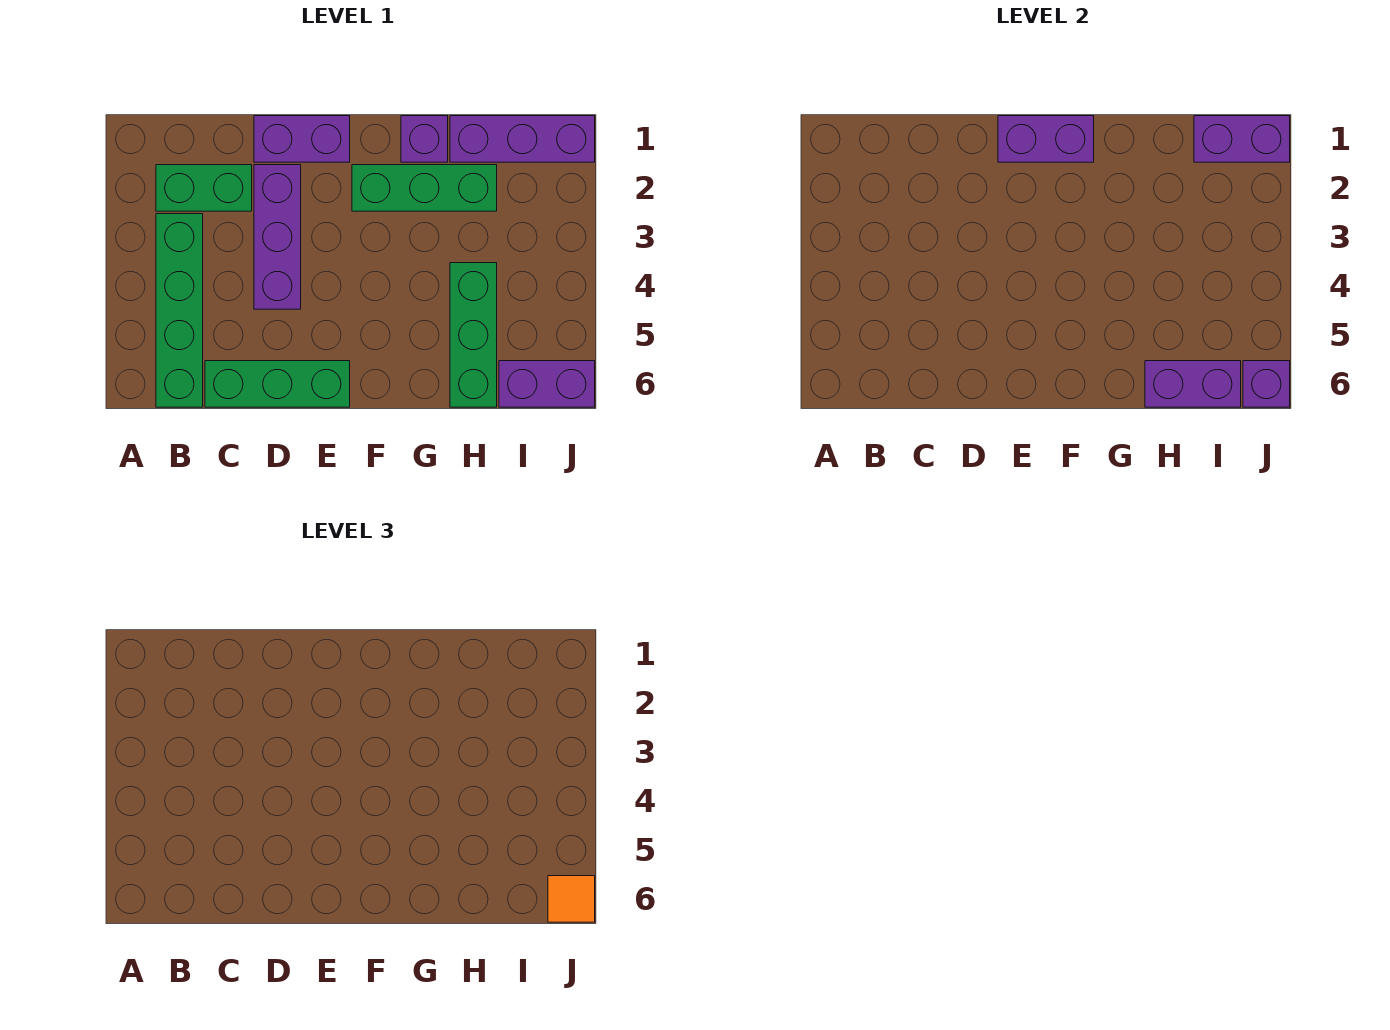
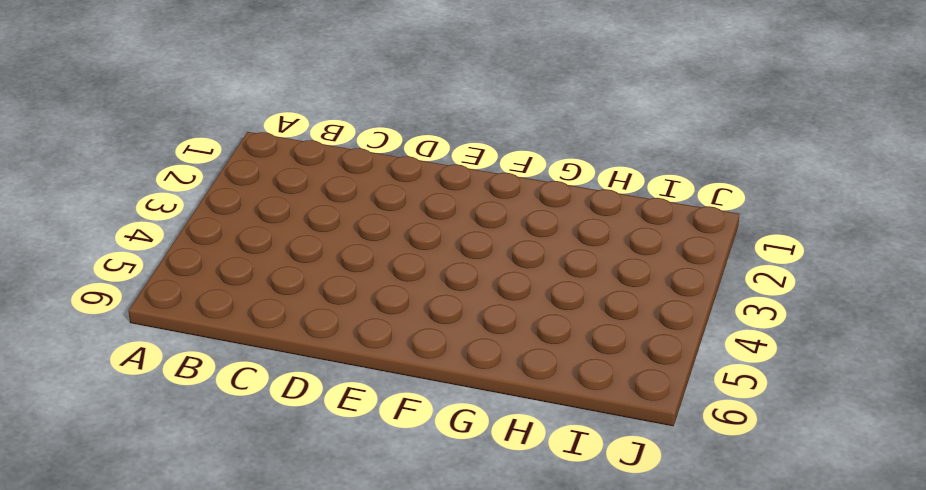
none -> green brick B2:C2 level 1
none -> green brick B3:B6 level 1
none -> green brick C6:E6 level 1

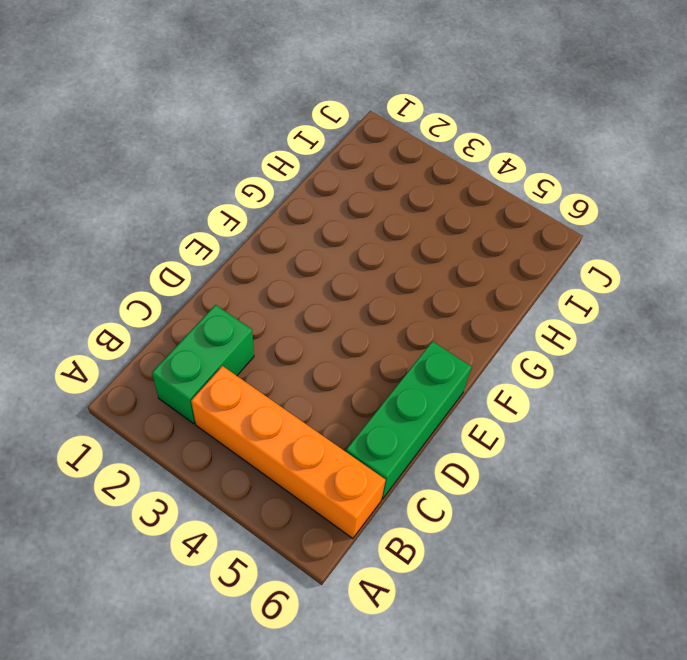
orange brick B3:B6 level 1 -> green brick B3:B6 level 1
none -> purple brick D1:E1 level 1
none -> purple brick D2:D4 level 1
none -> green brick F2:H2 level 1

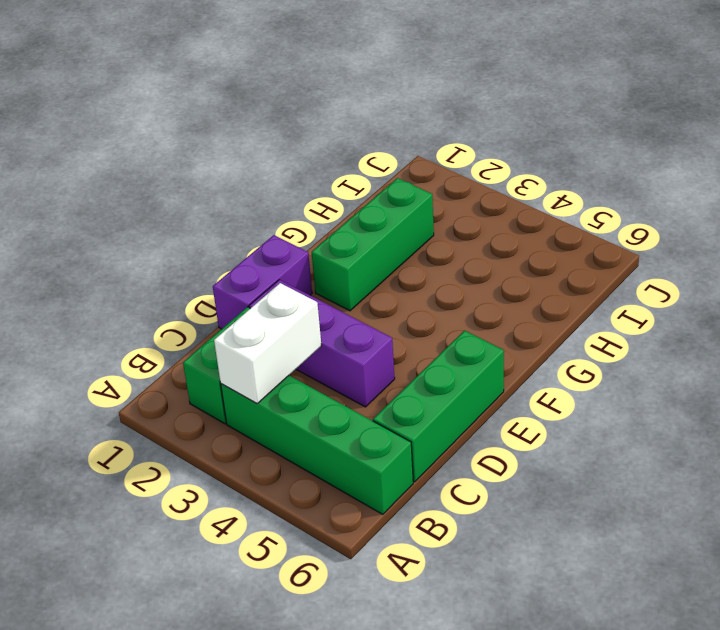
white brick B3:C3 level 2 -> none
none -> purple brick G1 level 1
none -> purple brick H1:J1 level 1
none -> green brick H4:H6 level 1

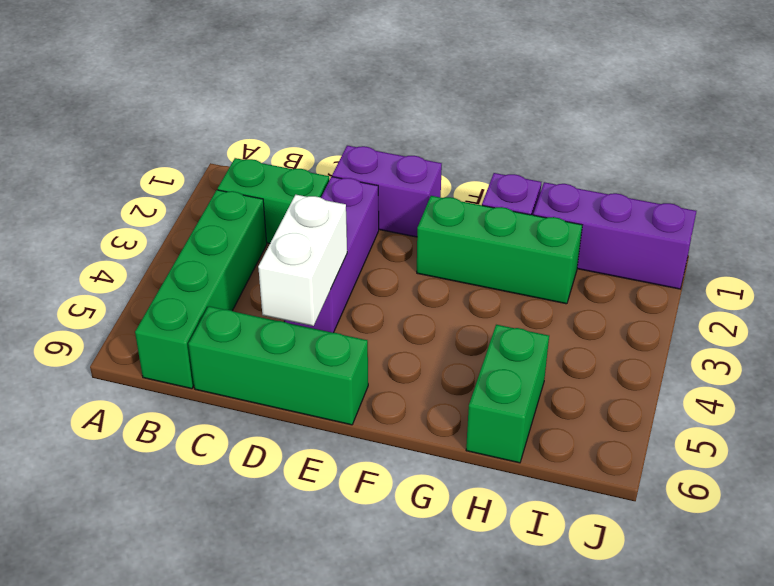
white brick D4:D5 level 2 -> none
green brick H5:H6 level 1 -> green brick H4:H6 level 1
none -> purple brick I6:J6 level 1
none -> purple brick E1:F1 level 2
none -> purple brick H6:I6 level 2

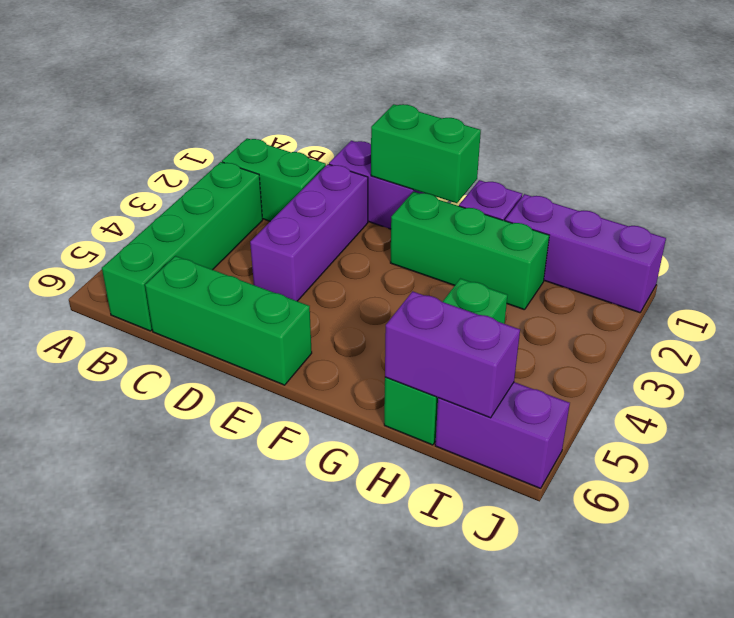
green brick E1:F1 level 2 -> purple brick E1:F1 level 2
none -> purple brick I1:J1 level 2
none -> purple brick J6 level 2
none -> orange tile J6 level 3

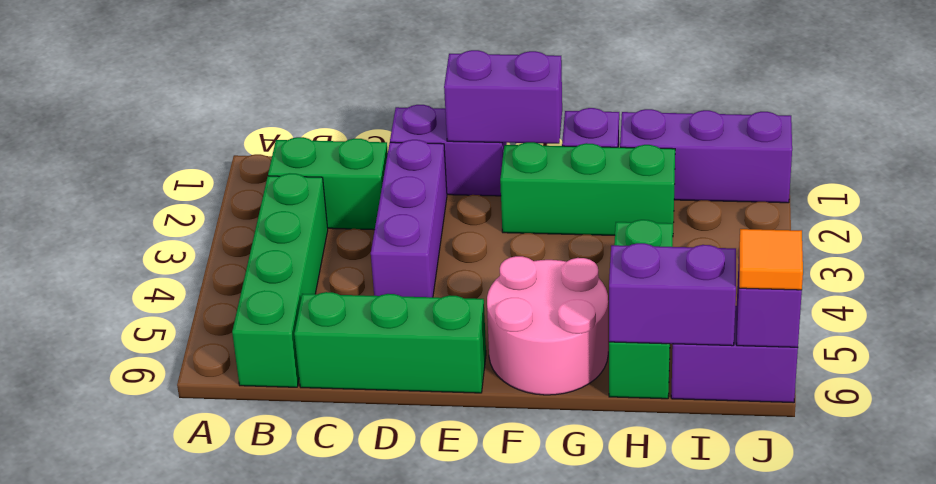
pink round brick F5:G6 level 1 -> none
none -> purple brick I1:J1 level 2

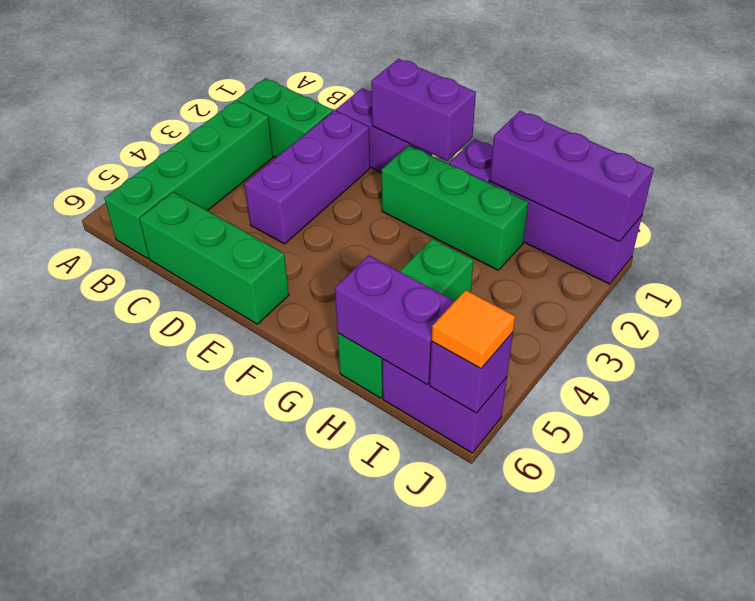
purple brick H1:J1 level 2 -> purple brick I1:J1 level 2

